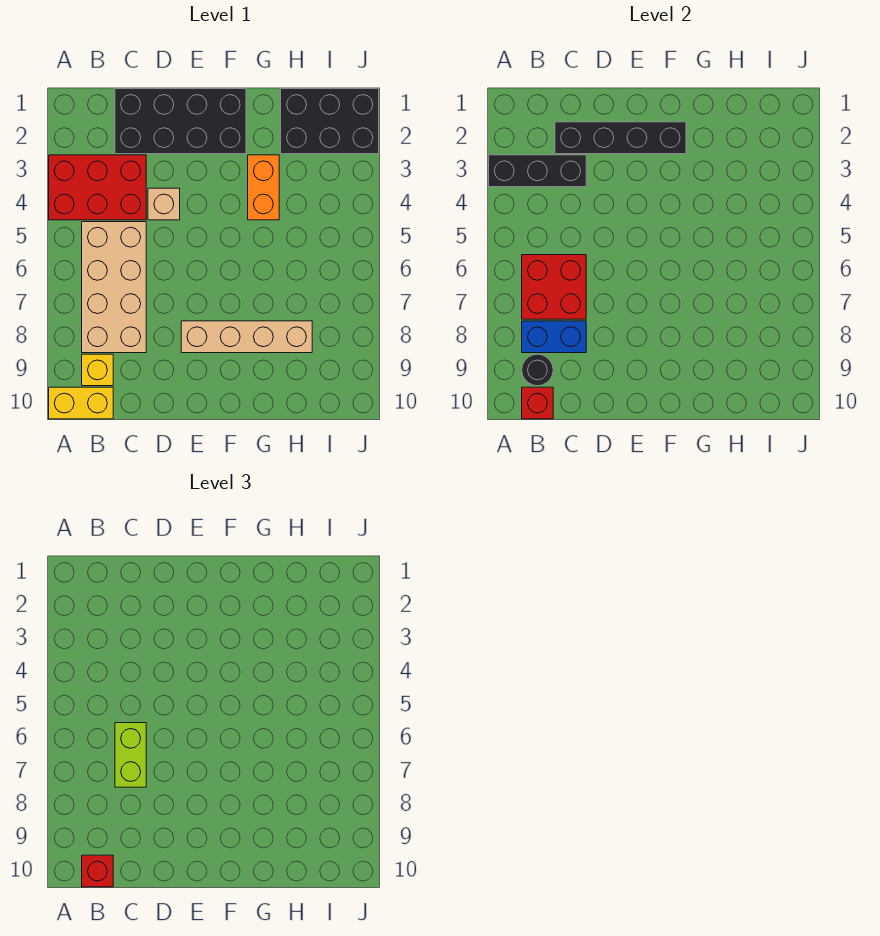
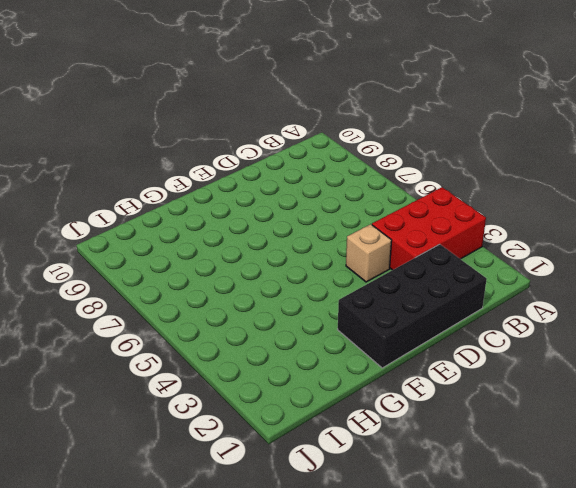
none -> yellow brick A10:B10 level 1
none -> tan brick B5:C8 level 1
none -> yellow brick B9 level 1

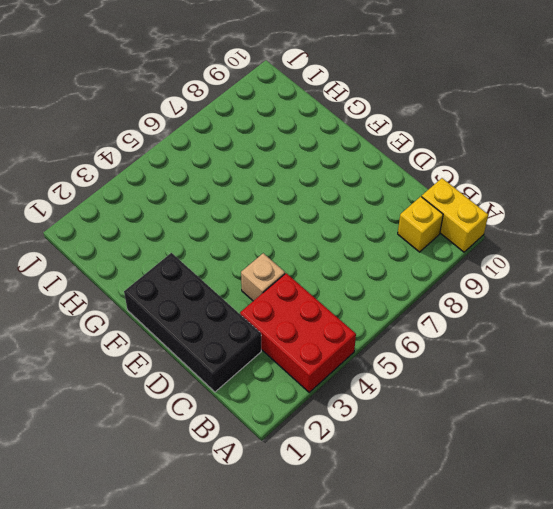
none -> tan brick B5:C8 level 1
none -> tan brick E8:H8 level 1
none -> orange brick G3:G4 level 1

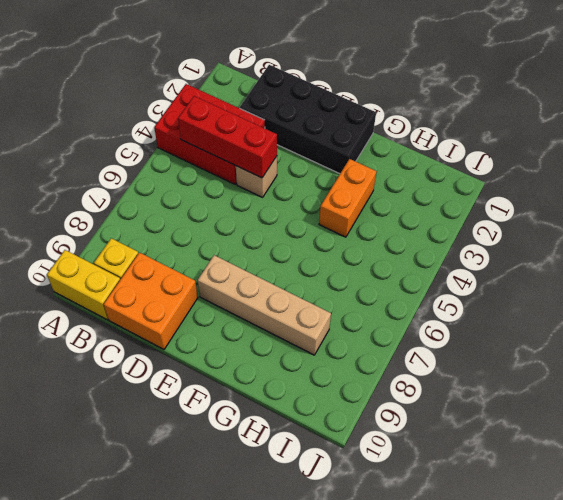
red brick B4:D4 level 2 -> none
orange brick C9:D10 level 1 -> none
none -> tan brick B5:C8 level 1
none -> black brick H1:J2 level 1
none -> black brick A3:C3 level 2

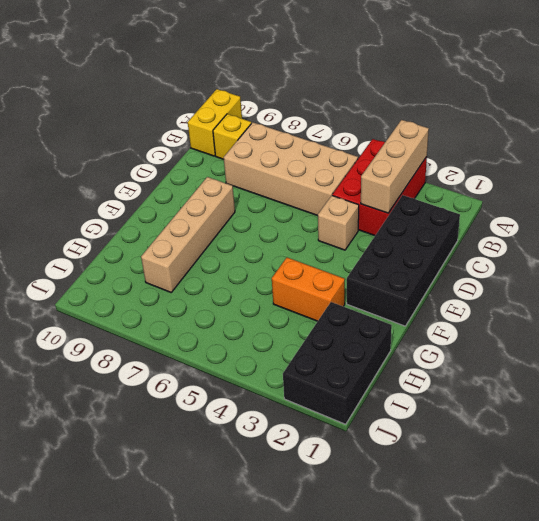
tan brick A3:C3 level 2 -> black brick A3:C3 level 2
none -> red brick B6:C7 level 2
none -> blue brick B8:C8 level 2
none -> black round brick B9 level 2

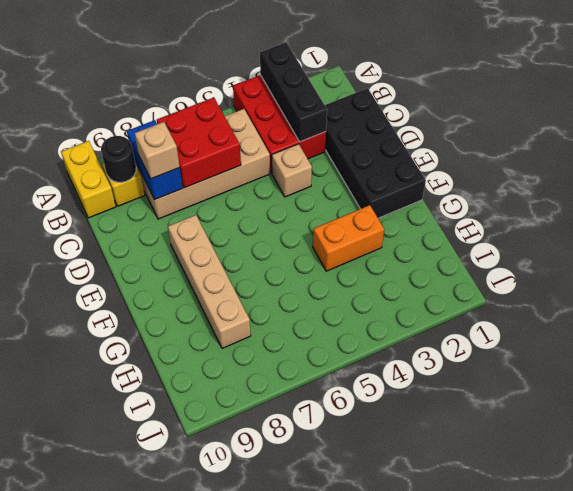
tan brick C8 level 3 -> none
none -> black brick H1:J2 level 1
none -> red brick B10 level 2
none -> black brick C2:F2 level 2

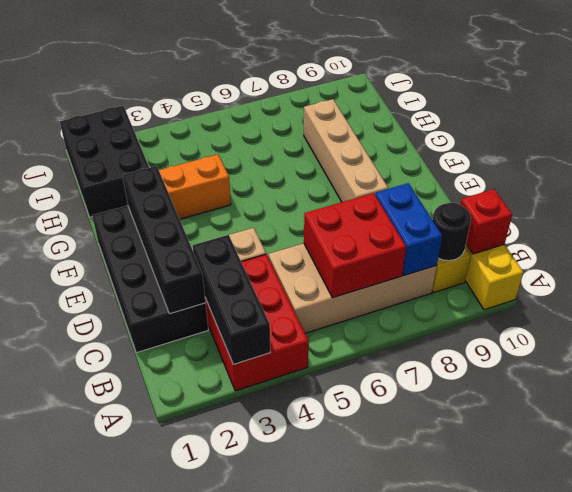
none -> red brick B10 level 3
none -> lime brick C6:C7 level 3

